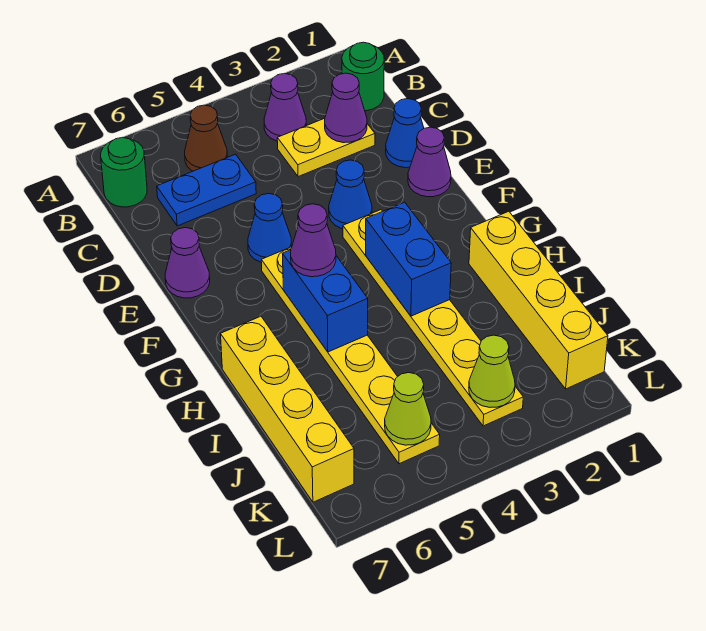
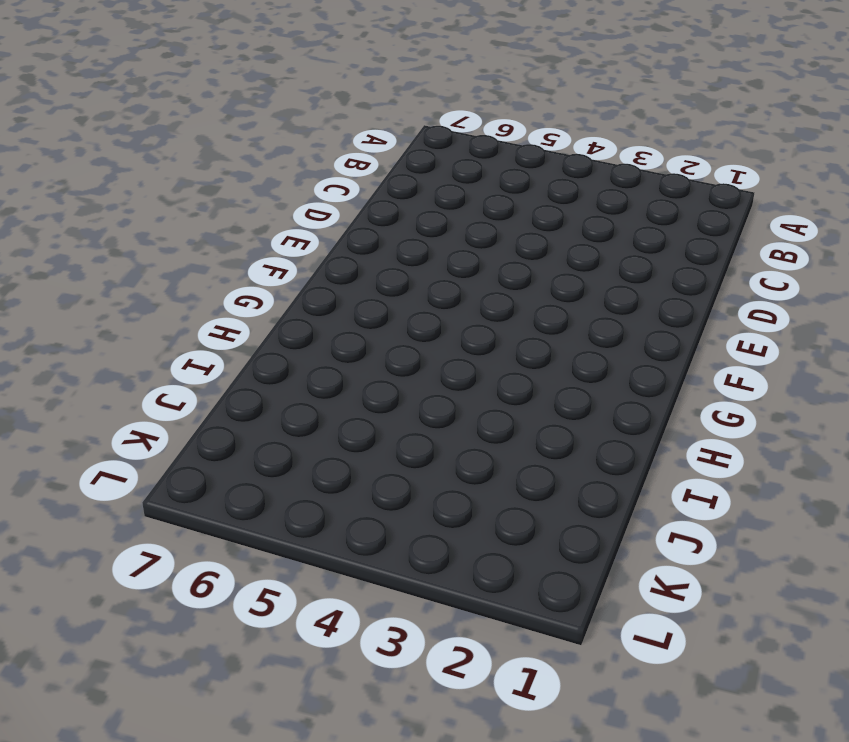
none -> green round brick B1 level 1
none -> purple cone B3 level 1
none -> brown cone B5 level 1

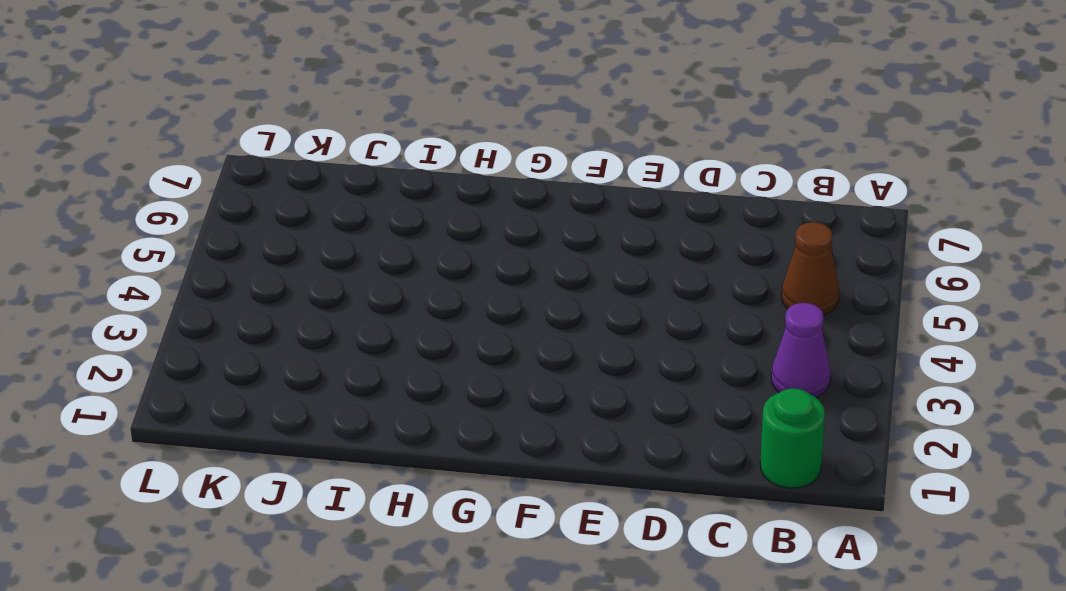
none -> green round brick B7 level 1
none -> yellow plate C2:C3 level 1
none -> blue plate C5:C6 level 1

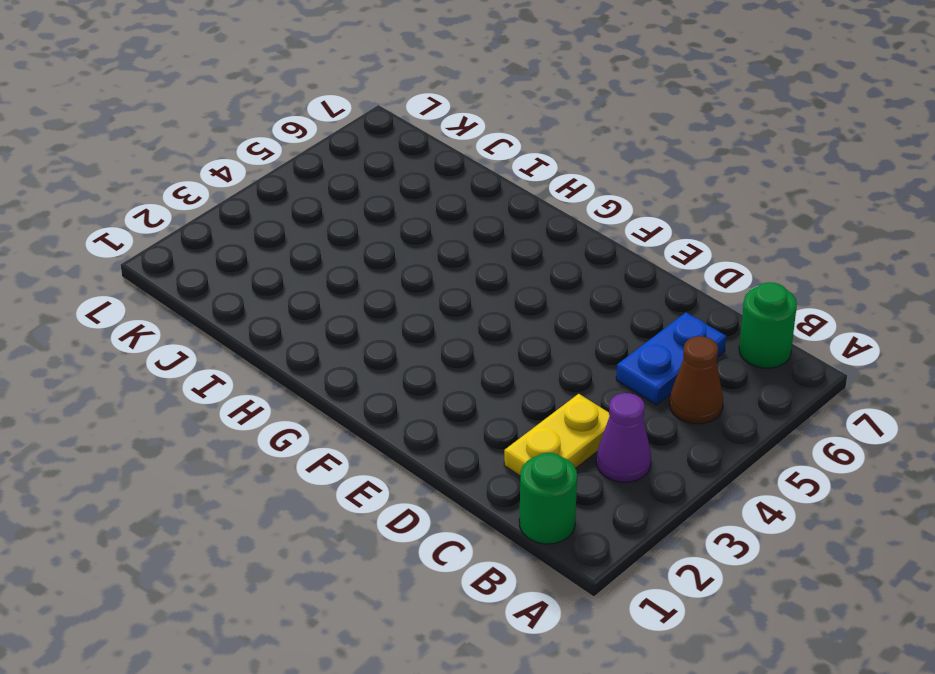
none -> blue cone D1 level 1
none -> purple cone E1 level 1
none -> blue cone E3 level 1

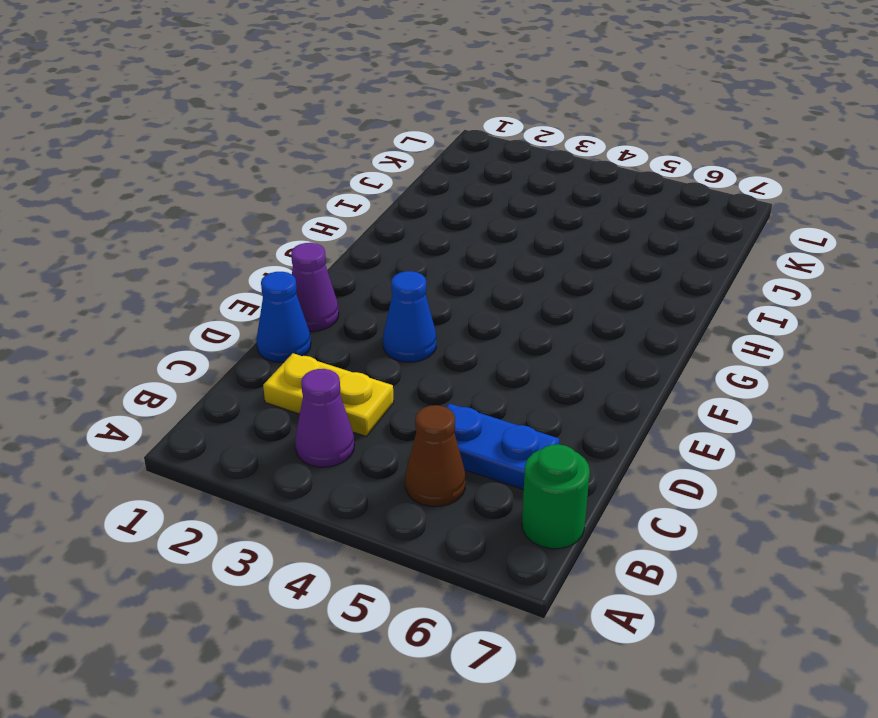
none -> green round brick B1 level 1
none -> blue cone E5 level 1
none -> purple cone E7 level 1

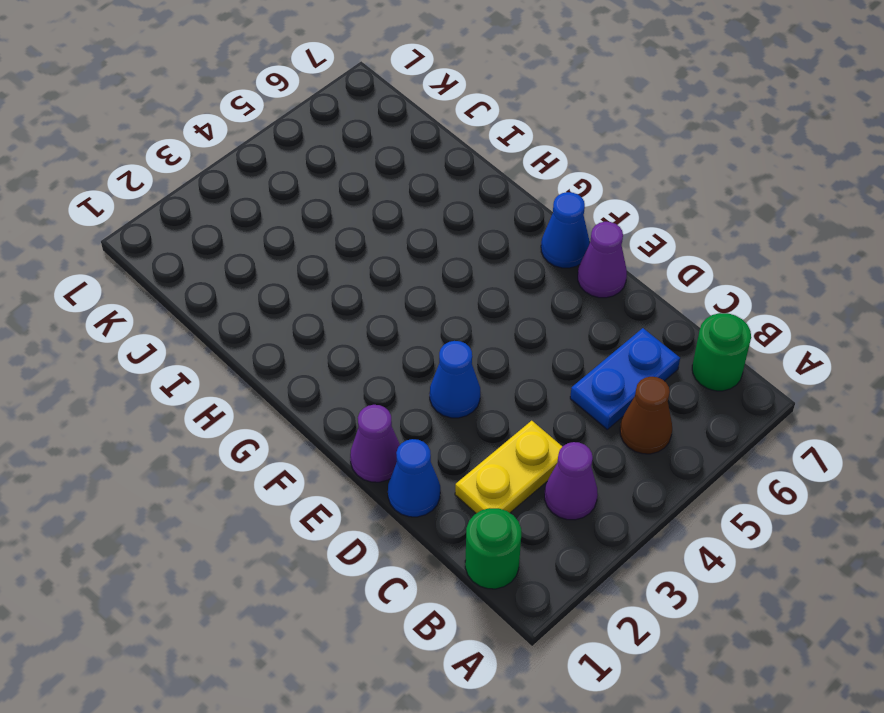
blue cone F7 level 1 -> blue cone E5 level 1
none -> yellow plate F3:K3 level 1
none -> yellow plate F5:K5 level 1
none -> yellow brick H1:K1 level 1

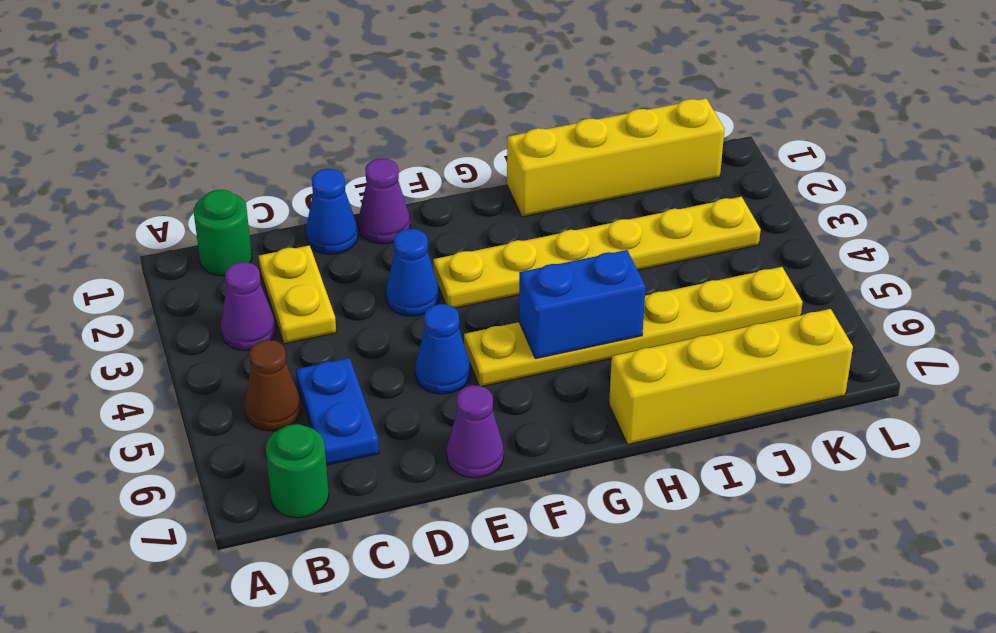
none -> purple cone C2 level 2
none -> blue brick G3:H3 level 2
none -> lime cone K3 level 2

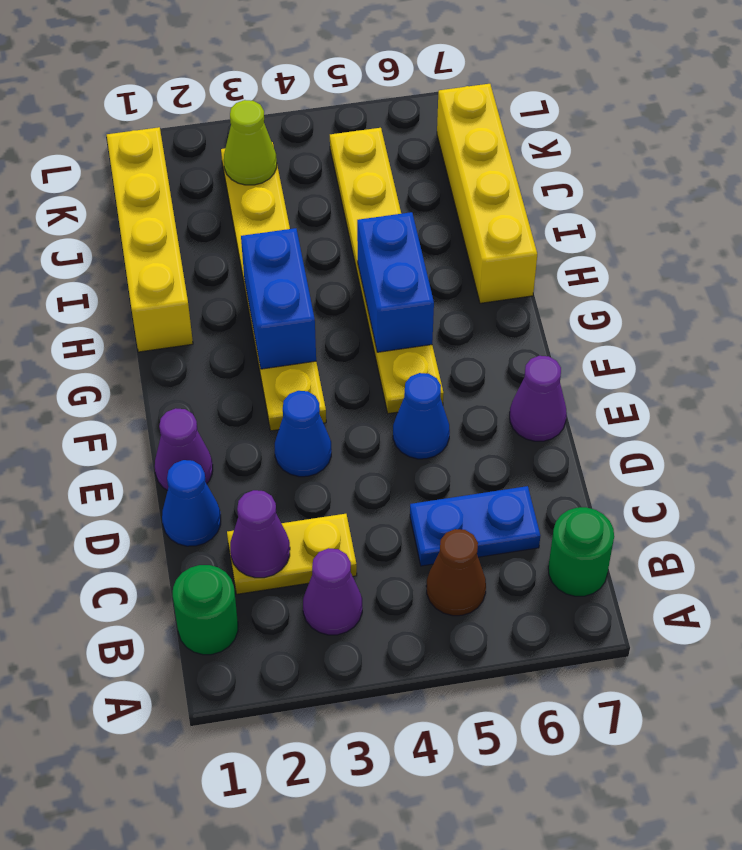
none -> lime cone K5 level 2
none -> purple cone G5 level 3

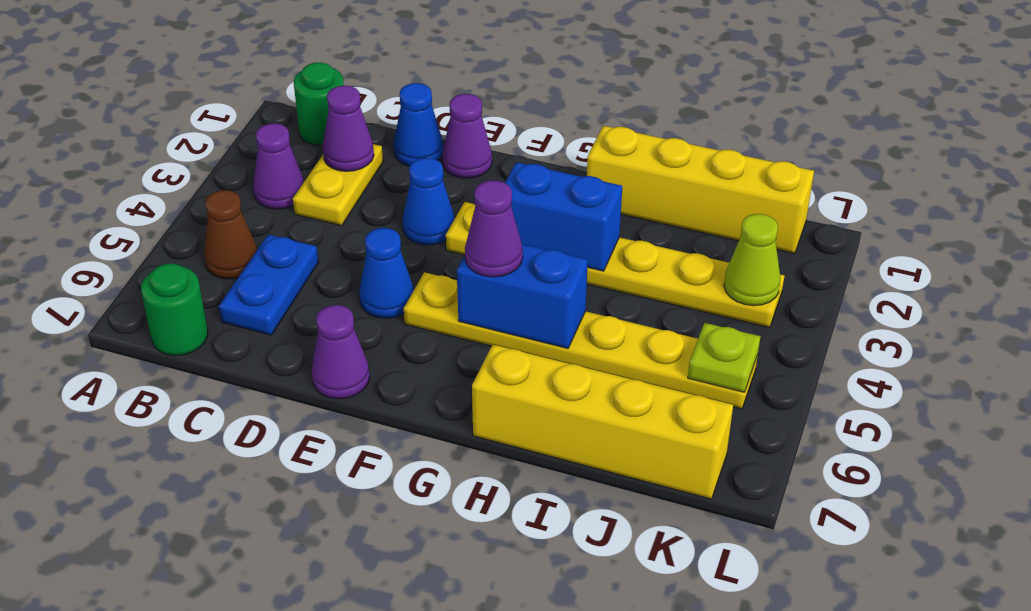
lime plate K5 level 2 -> lime cone K5 level 2

